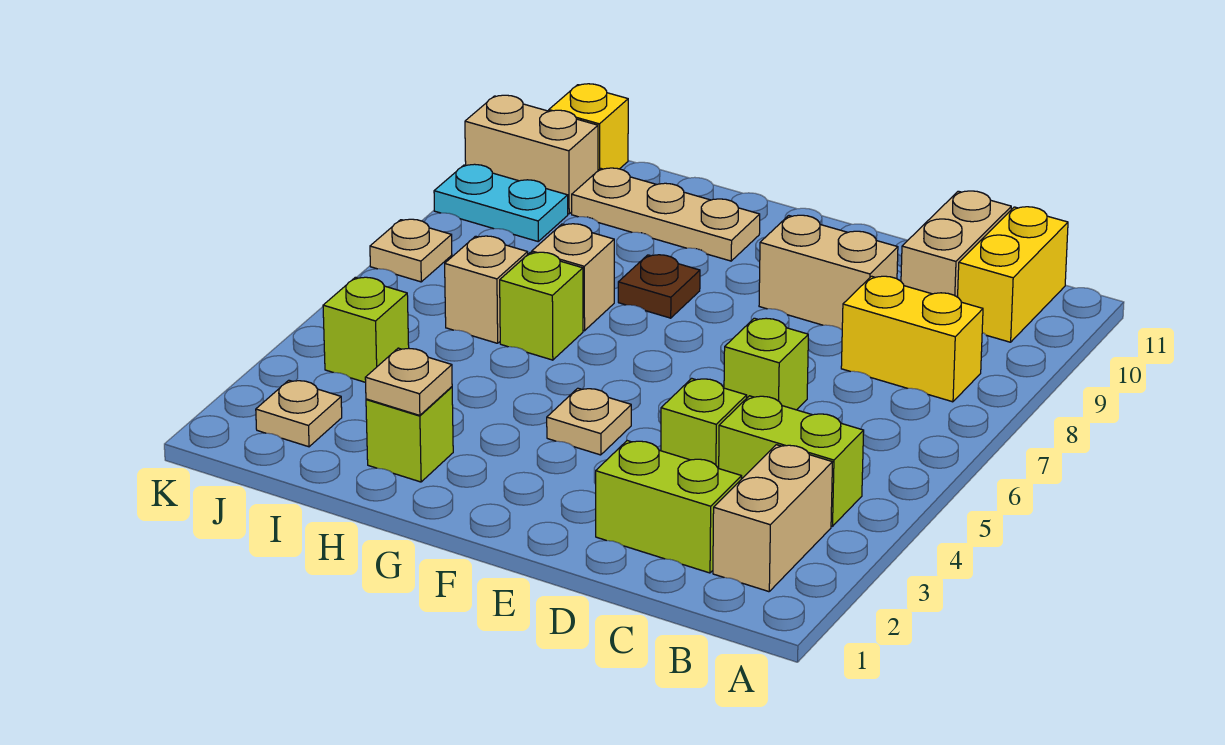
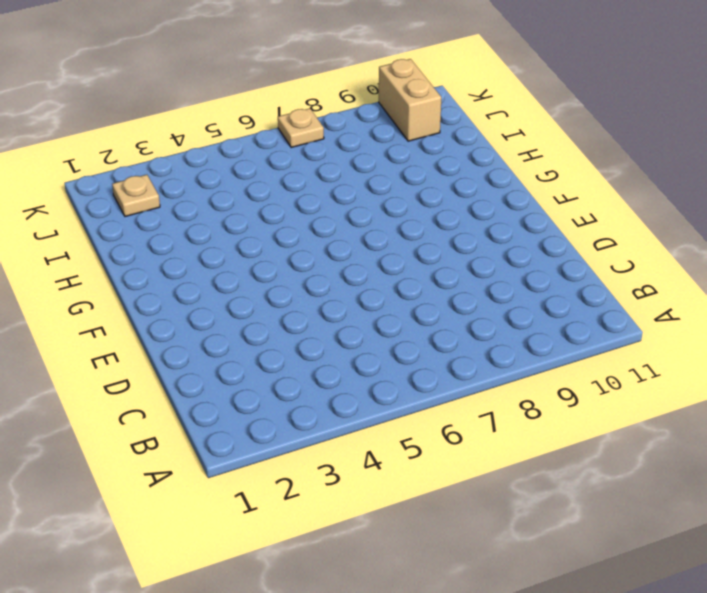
none -> tan brick B2:B3 level 1
none -> lime brick B4:C4 level 1
none -> yellow brick B8:C8 level 1

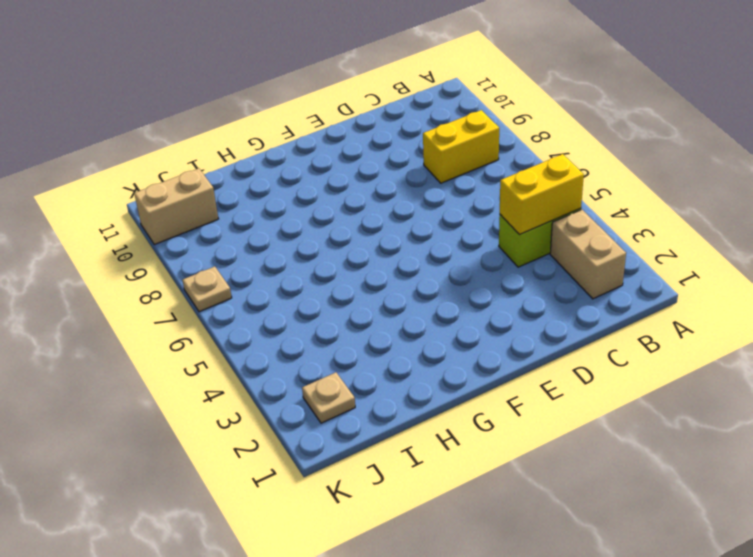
yellow brick B4:C4 level 2 -> yellow brick B10:B11 level 1
none -> lime brick C2:D2 level 1
none -> tan brick C10:C11 level 1
none -> lime brick D4 level 1

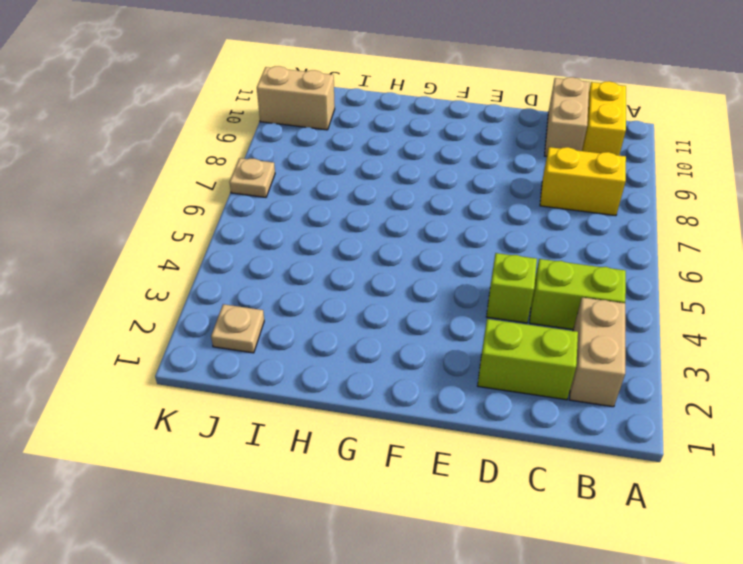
none -> lime brick D6 level 1
none -> tan brick D9:E9 level 1
none -> tan plate F4 level 1

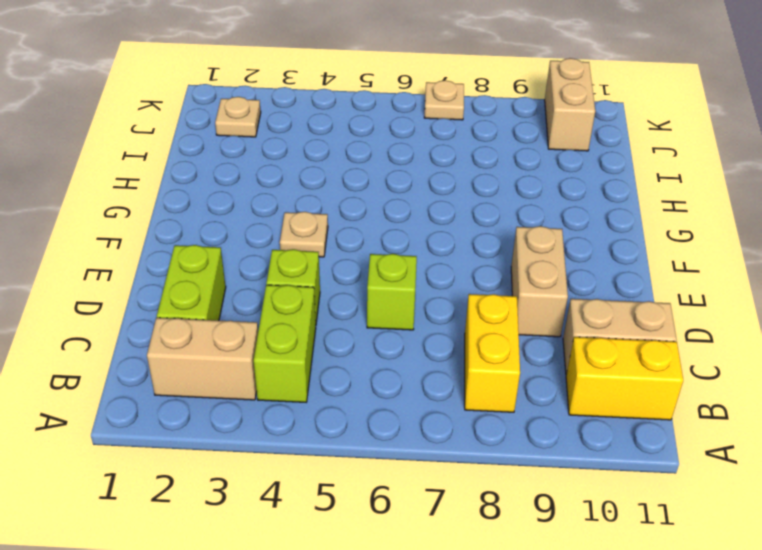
none -> brown plate G8 level 1
none -> tan plate G10:I10 level 1
none -> lime brick H2 level 1

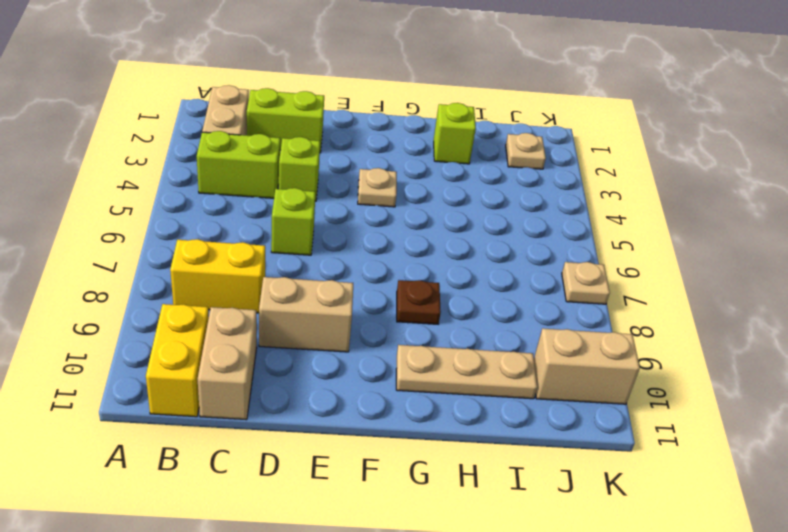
none -> lime brick H6 level 1
none -> tan brick H7 level 1
none -> tan brick I6 level 1

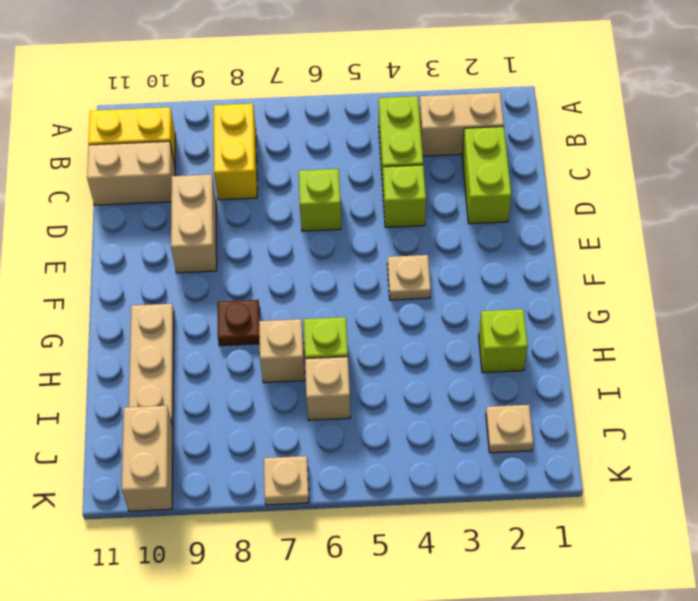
none -> lime brick J4 level 1
none -> cyan plate J9:K9 level 1
none -> yellow brick J11 level 1

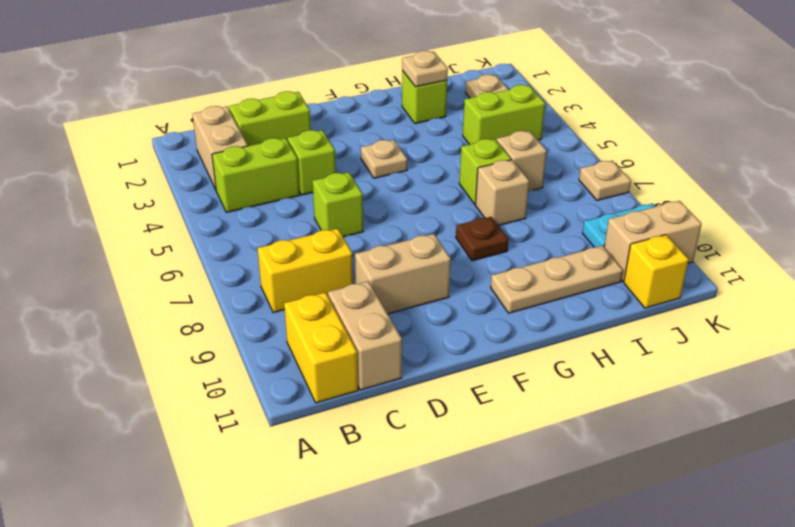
lime brick I4:J4 level 1 -> lime brick J4 level 1

